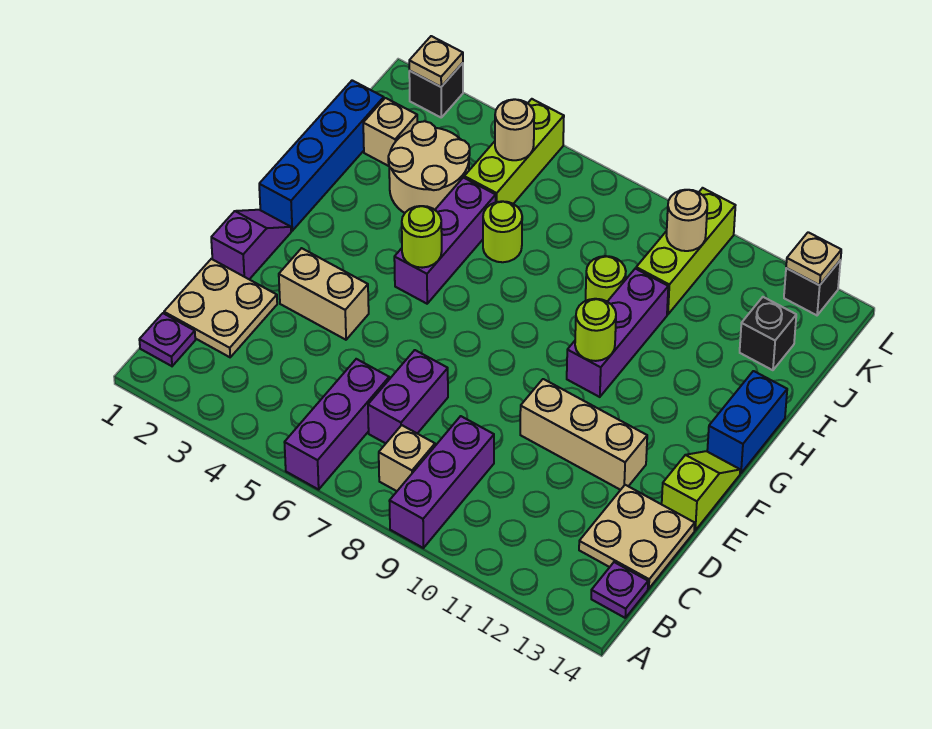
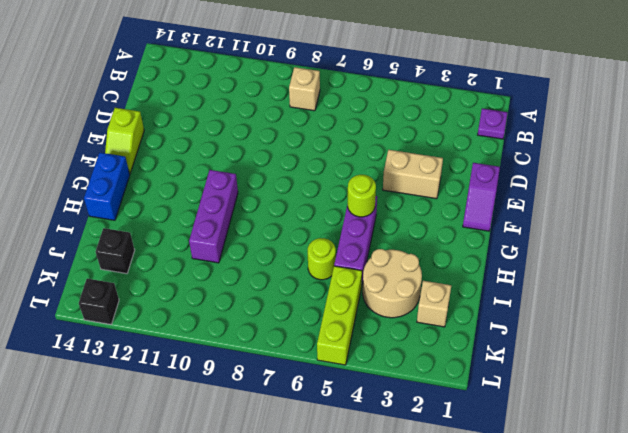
none -> purple brick A6:C6 level 1
none -> purple brick A9:C9 level 1
none -> purple plate B14 level 1
none -> tan plate C1:D2 level 1

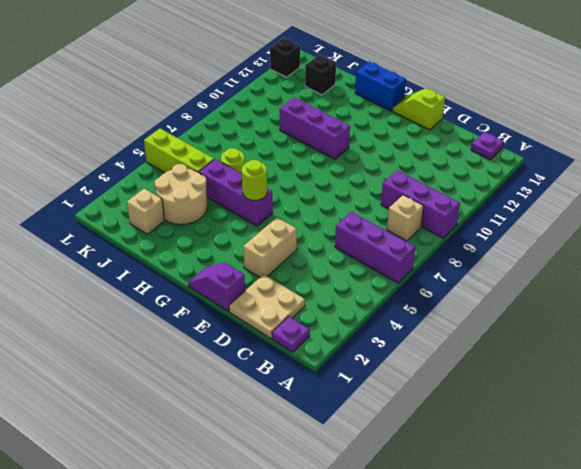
none -> purple brick C7:D7 level 1
none -> tan plate C13:D14 level 1
none -> tan brick E10:E12 level 1
none -> blue brick G1:J1 level 1

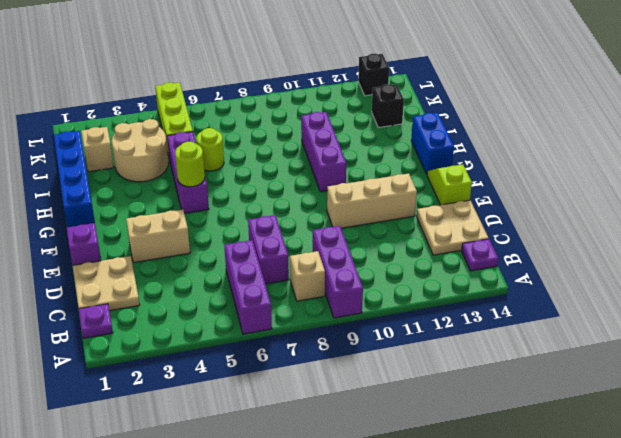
none -> lime round brick I9 level 1
none -> lime brick J10:L10 level 1
none -> black brick L2 level 1
none -> lime round brick G10 level 2

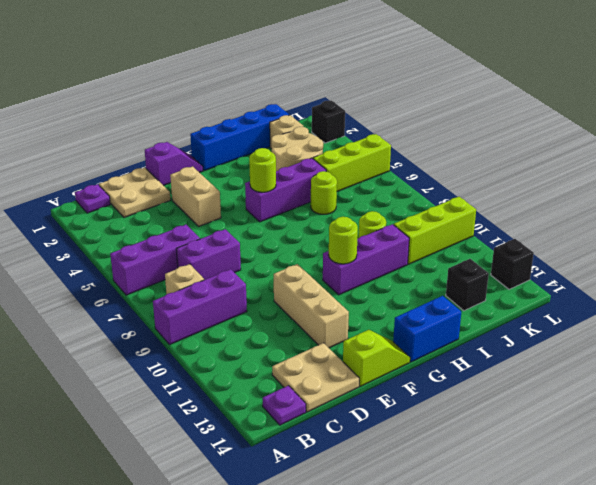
none -> tan round brick K5 level 2
none -> tan round brick K10 level 2
none -> tan plate L2 level 2
none -> tan plate L13 level 2

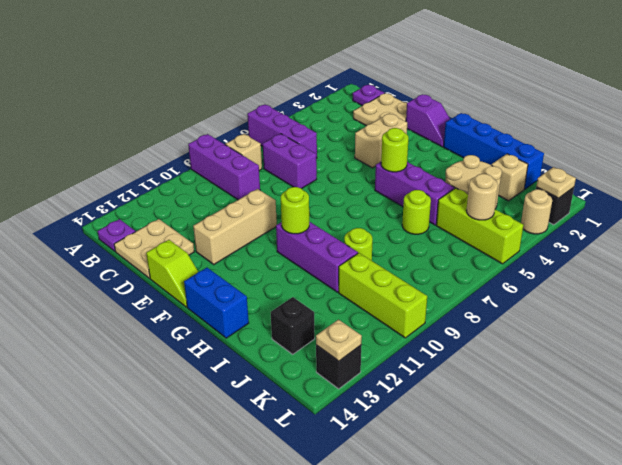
tan round brick L3 level 1 -> tan round brick K10 level 2

